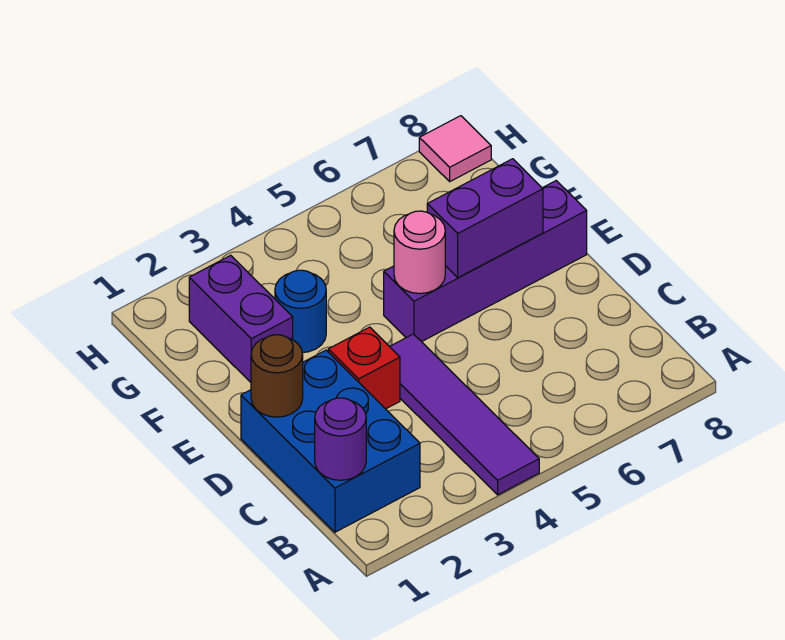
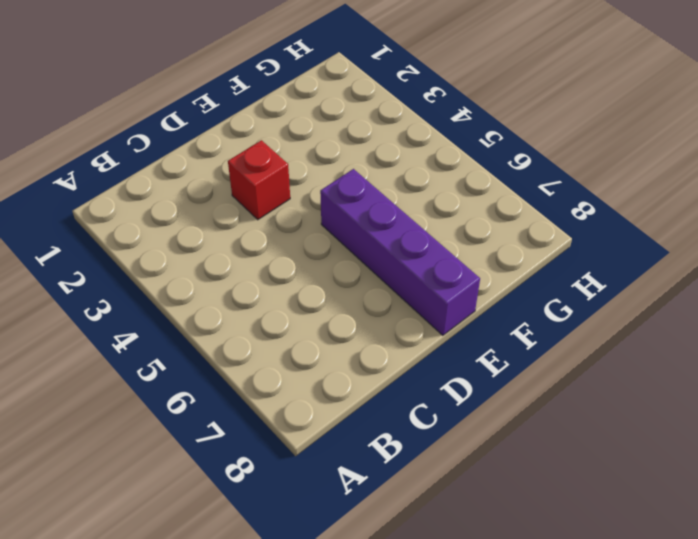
none -> purple tile A4:D4 level 1
none -> blue brick B1:D2 level 1

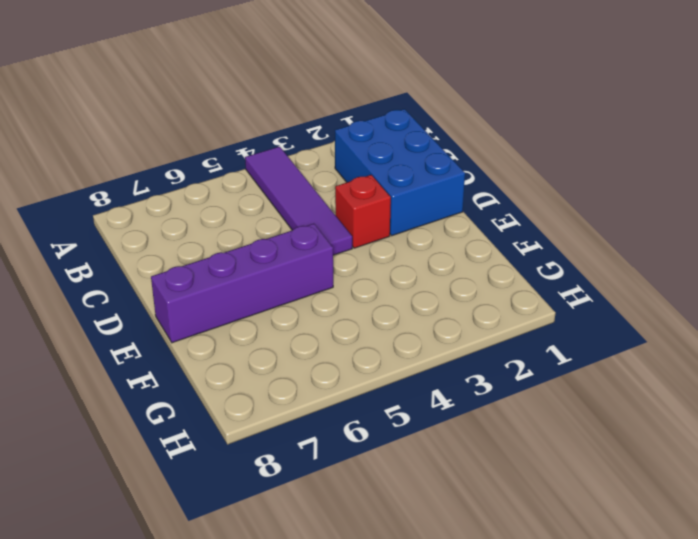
none -> purple brick F2:G2 level 1
none -> blue round brick F3 level 1

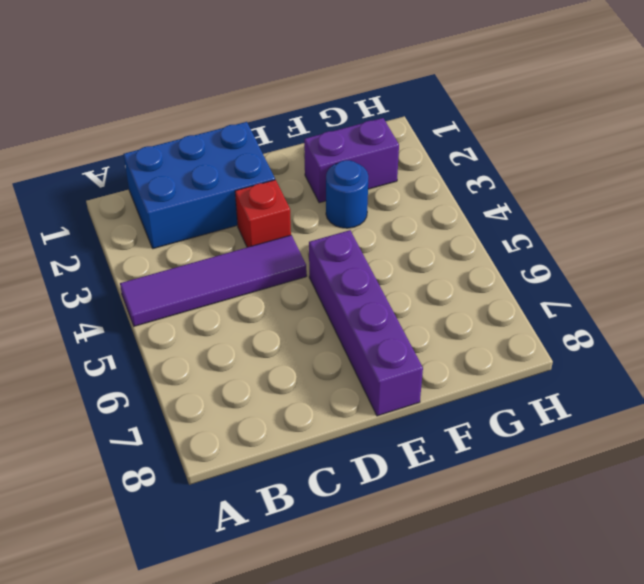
none -> pink tile H8 level 1
none -> purple round brick B1 level 2

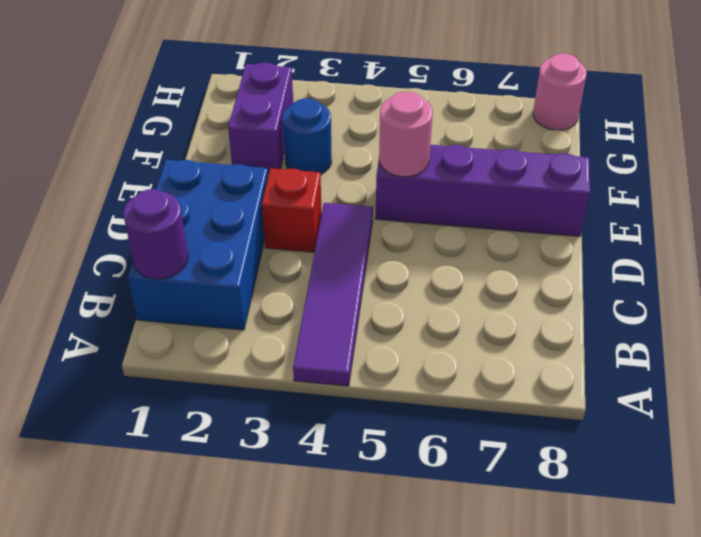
pink round brick H8 level 1 -> pink tile H8 level 1
none -> brown round brick D1 level 2
none -> purple brick E6:E7 level 2

